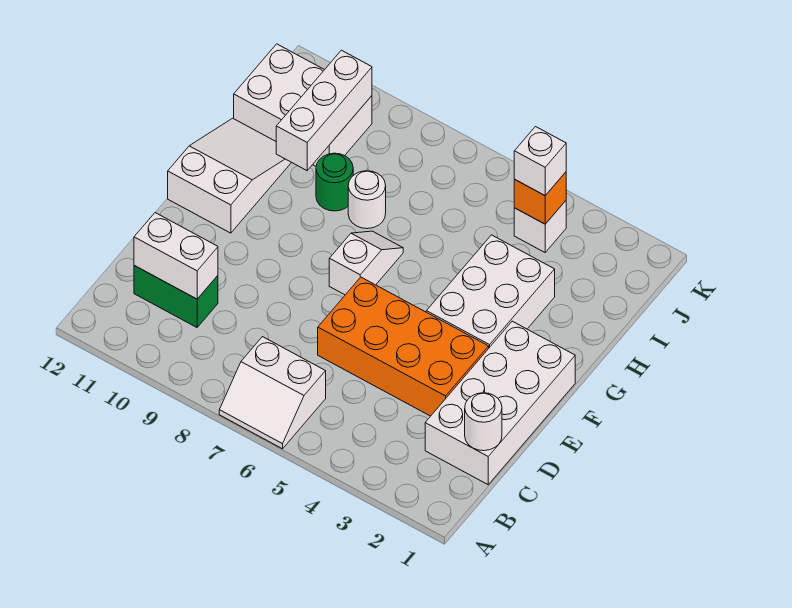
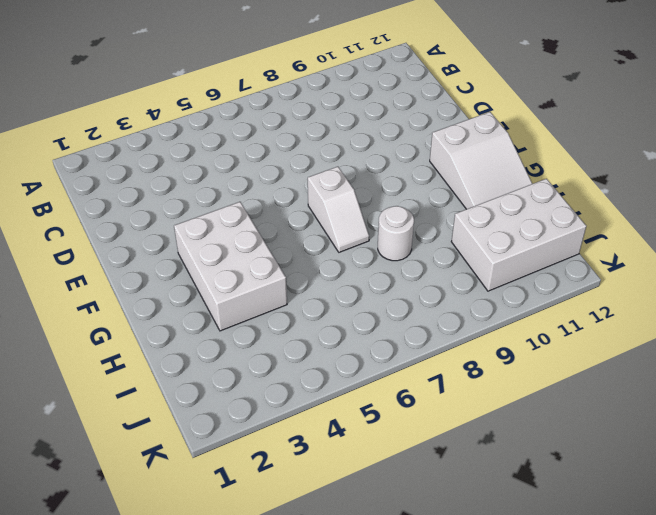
none -> white slope A6:B7 level 1 top B
none -> white brick C1:F2 level 1
none -> green brick C10:C11 level 1

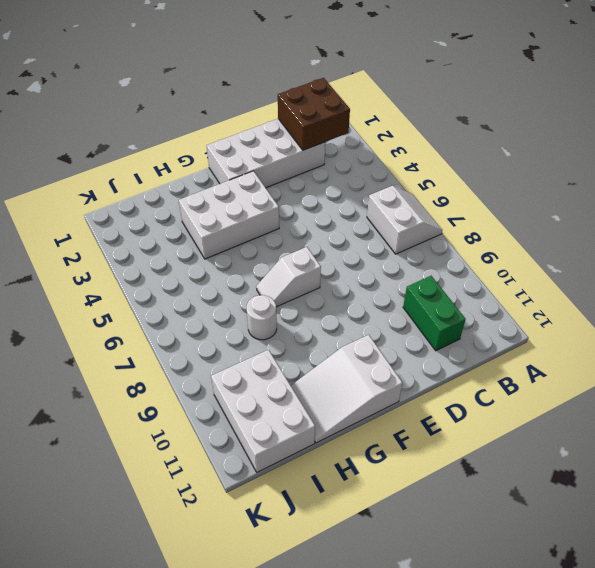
brown brick B1:C2 level 2 -> white round brick C1 level 2
none -> orange brick D3:E6 level 1
none -> green round brick H9 level 1
none -> white brick J4 level 1

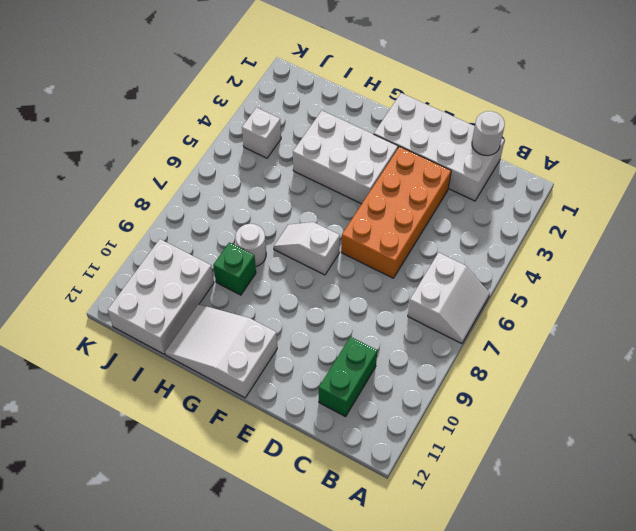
green brick H9 level 1 -> green round brick H9 level 1
none -> white brick C10:C11 level 2
none -> white brick H10:J10 level 2
none -> orange brick J4 level 2

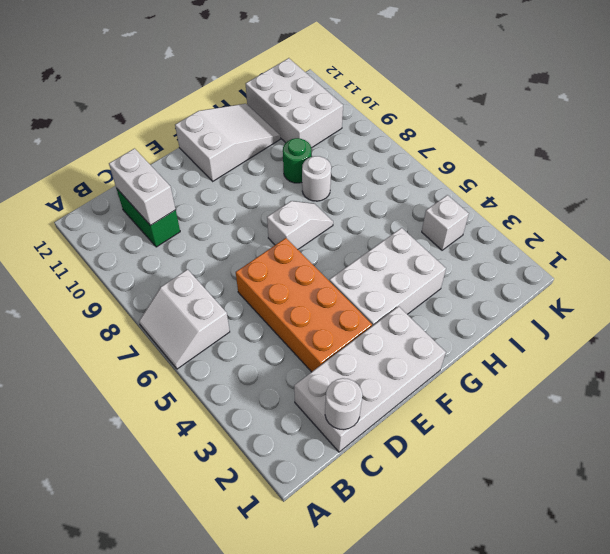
none -> white brick H10:J10 level 2
none -> orange brick J4 level 2
none -> white brick J4 level 3

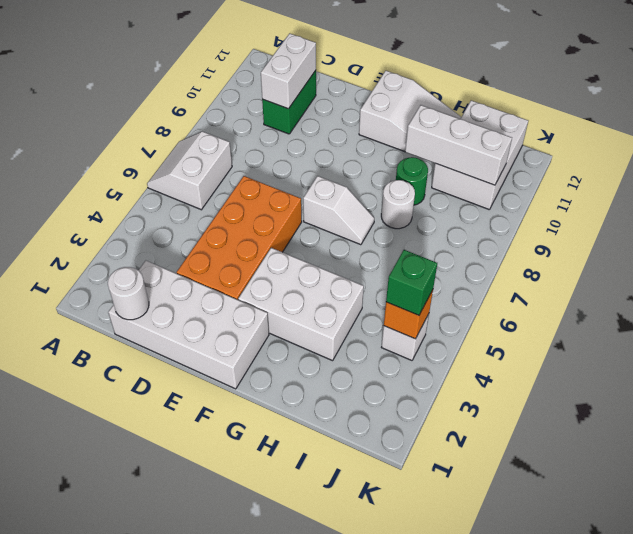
green brick J4 level 3 -> white brick J4 level 3

